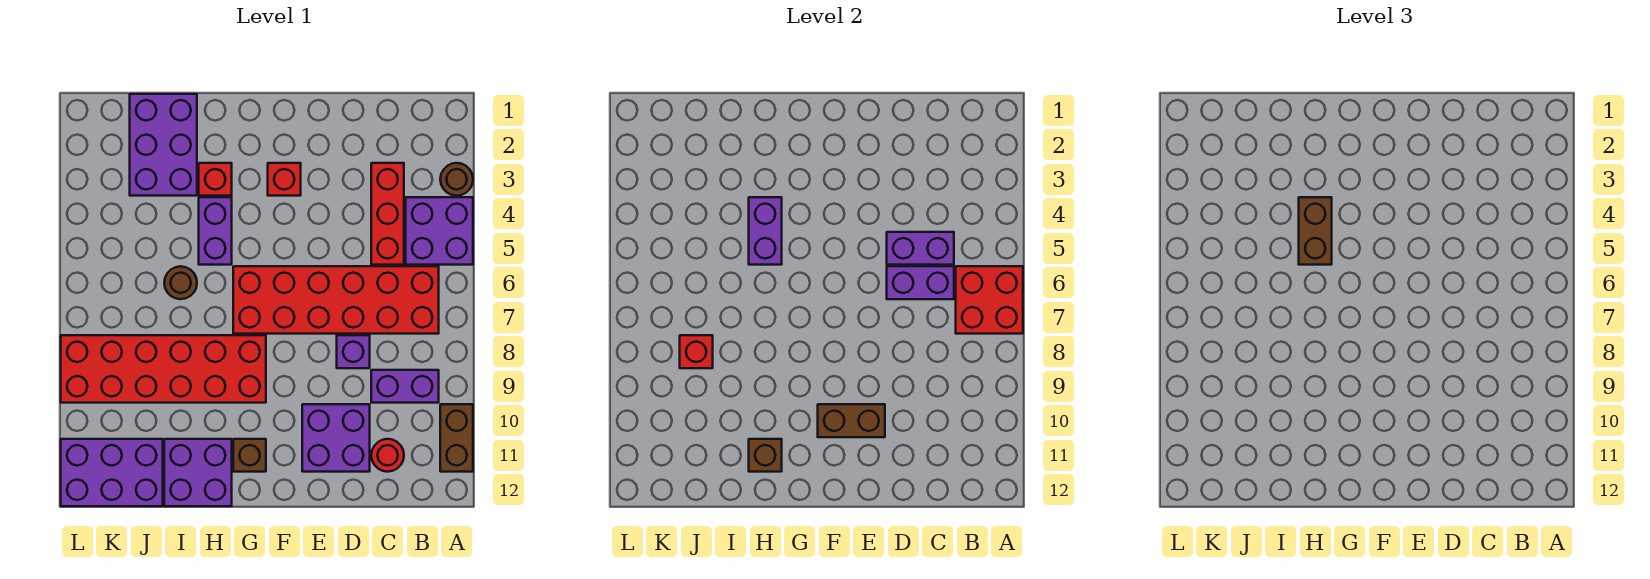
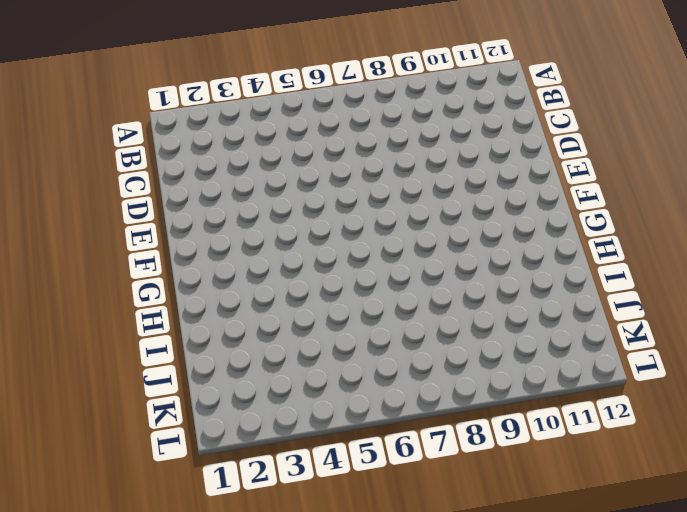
none -> brown round brick A3 level 1
none -> purple brick A4:B5 level 1
none -> brown brick A10:A11 level 1

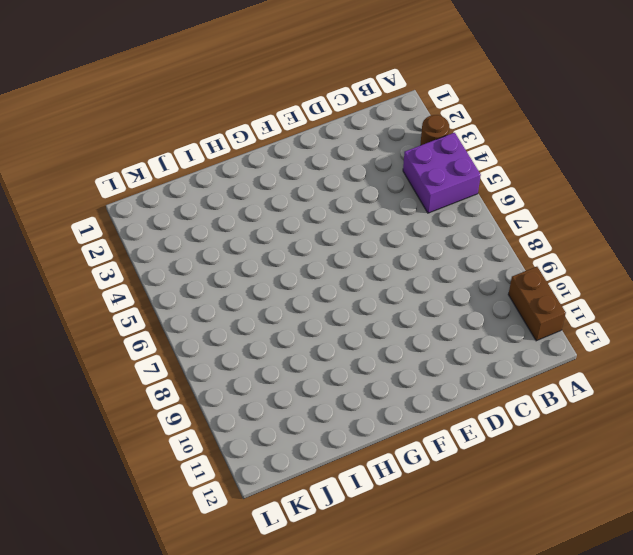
none -> red brick B6:G7 level 1
none -> purple brick B9:C9 level 1
none -> red brick C3:C5 level 1

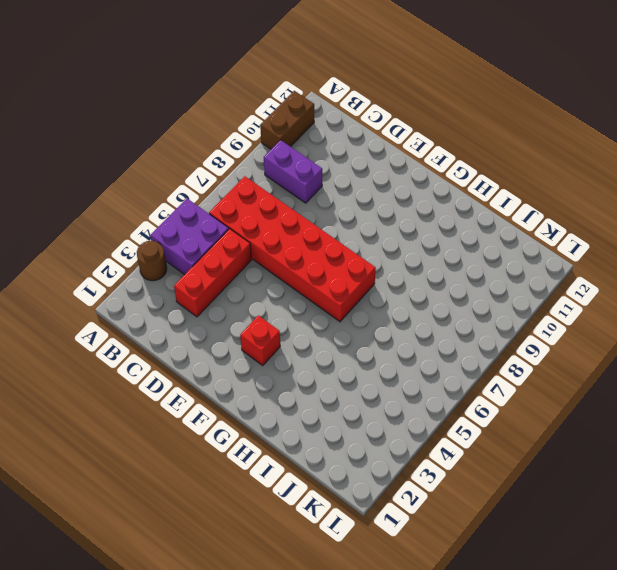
none -> red round brick C11 level 1
none -> purple brick D8 level 1
none -> purple brick D10:E11 level 1

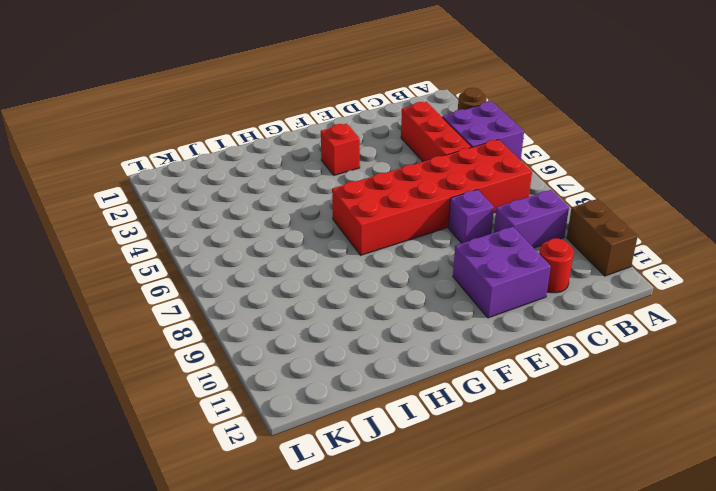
none -> red brick G8:L9 level 1
none -> brown brick G11 level 1
none -> red brick H3 level 1

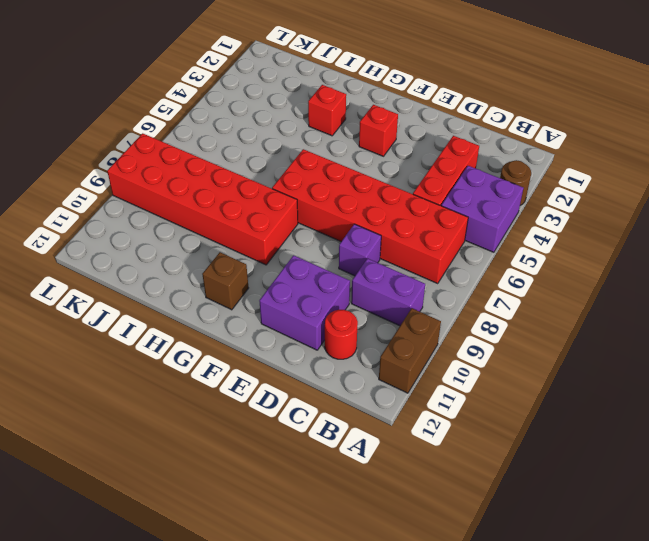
none -> purple brick H4:H5 level 1
none -> purple brick H11:I12 level 1
none -> purple brick I1:J3 level 1

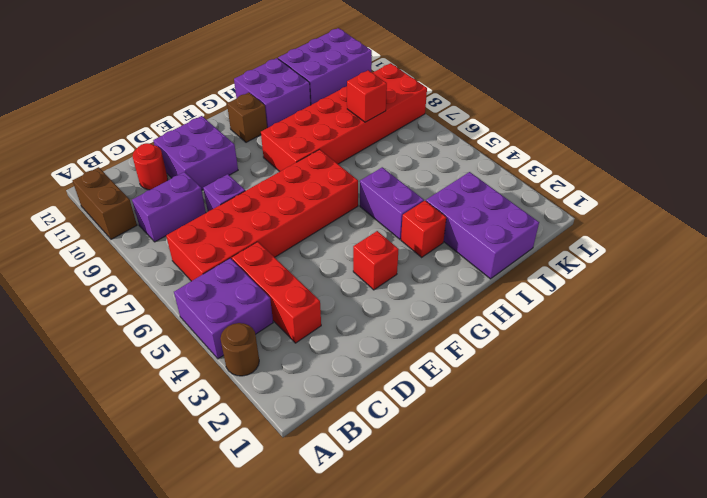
none -> brown round brick I6 level 1
none -> red brick A6:B7 level 2
none -> purple brick C5:D5 level 2

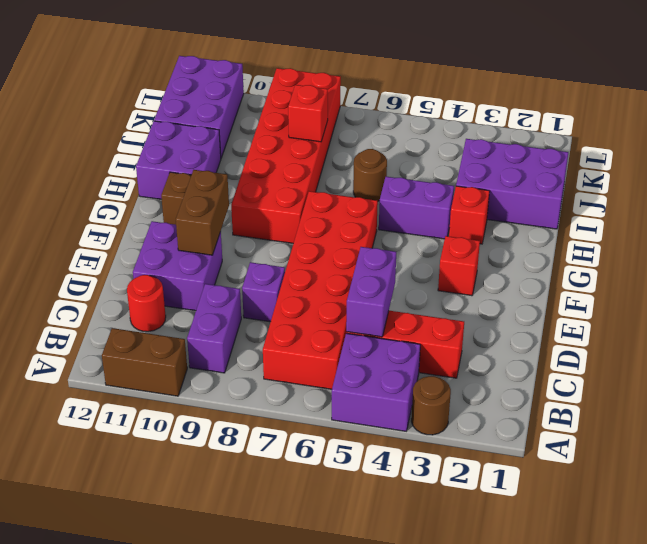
none -> red brick A6:B7 level 2
none -> purple brick C6:D6 level 2
none -> purple brick H4:H5 level 2

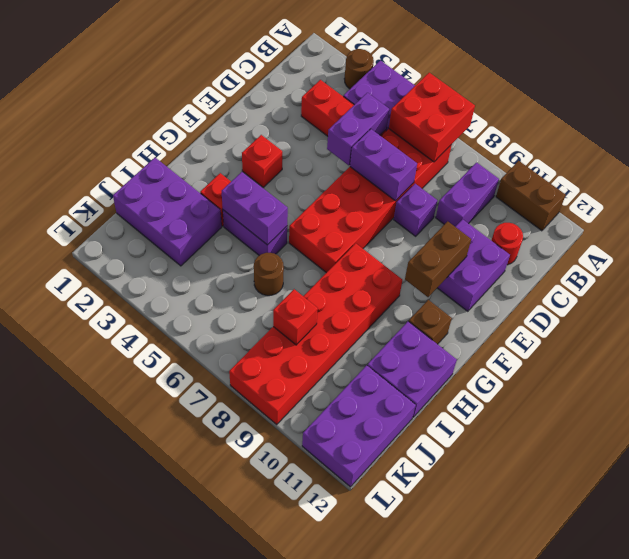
purple brick D6:D7 level 2 -> purple brick C6:D6 level 2
none -> brown brick H11 level 2
none -> brown brick H4:H5 level 3

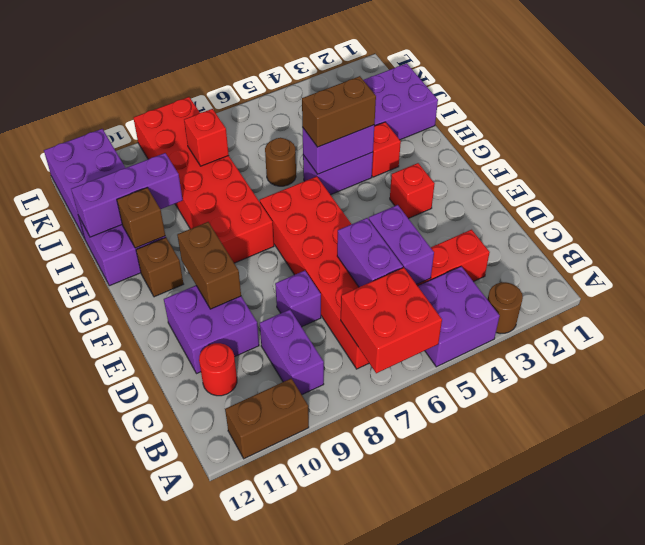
purple brick I10:I12 level 2 -> none

